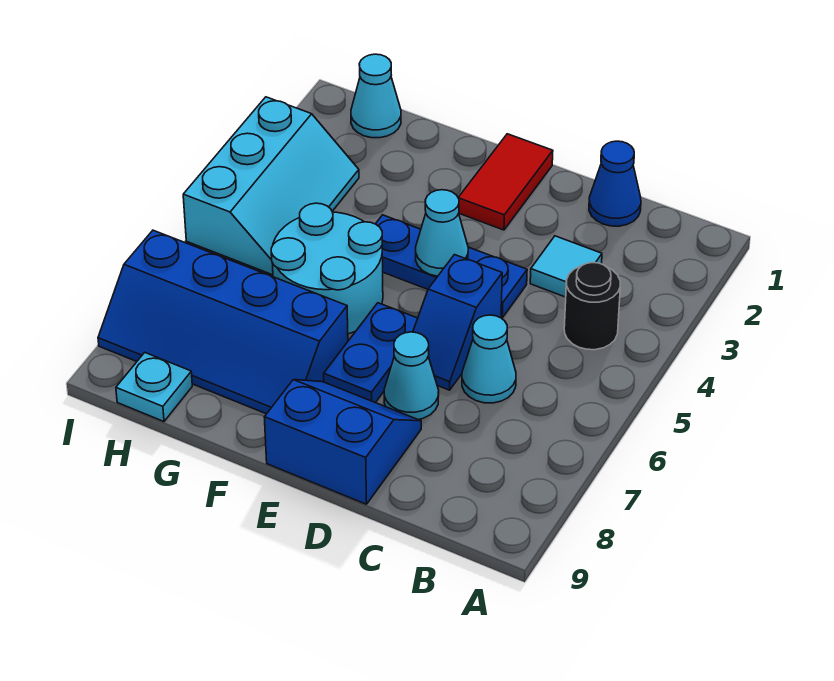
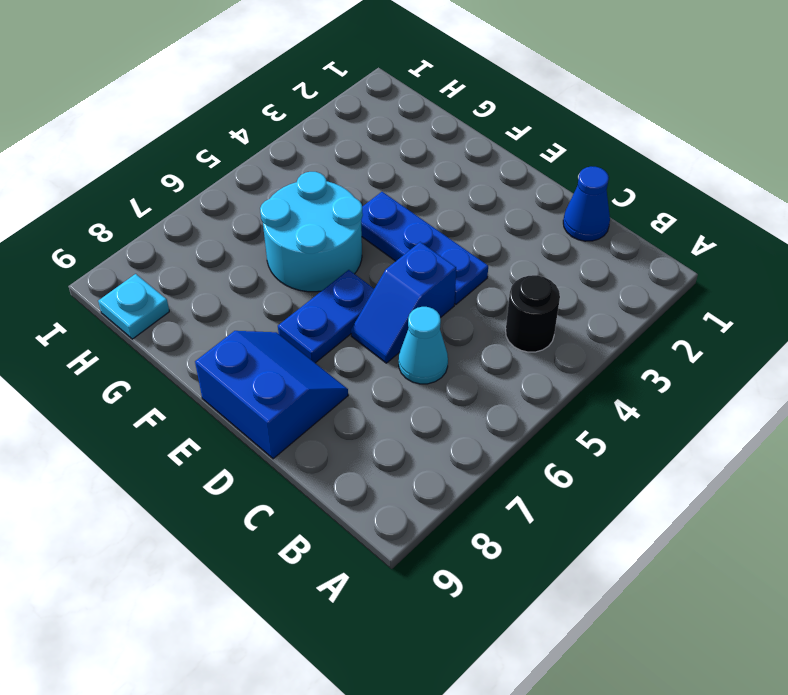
none -> cyan tile C3 level 1
none -> cyan cone D7 level 1
none -> red tile E1:E2 level 1

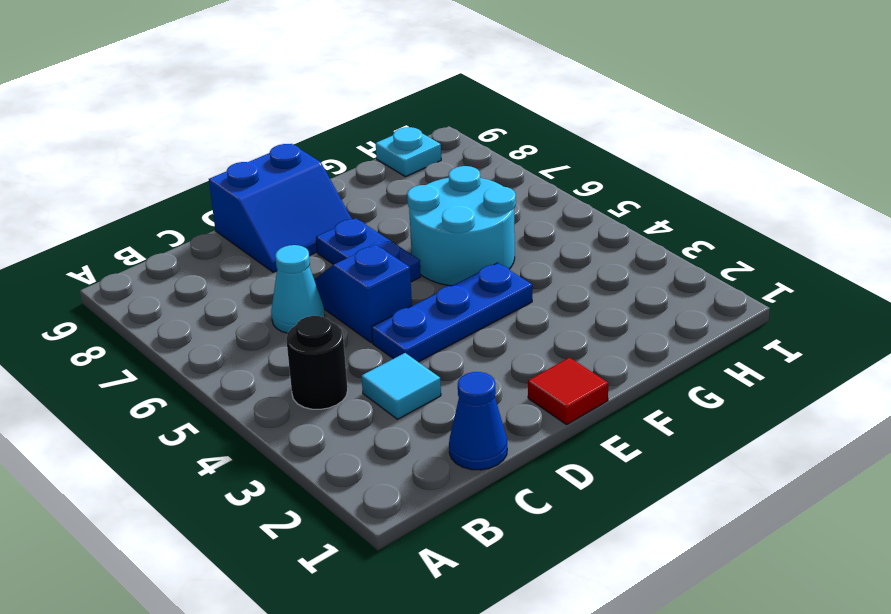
red tile E1 level 1 -> red tile E1:E2 level 1
none -> cyan cone D7 level 1
none -> blue slope F7:I8 level 1 top 7
none -> cyan cone H1 level 1

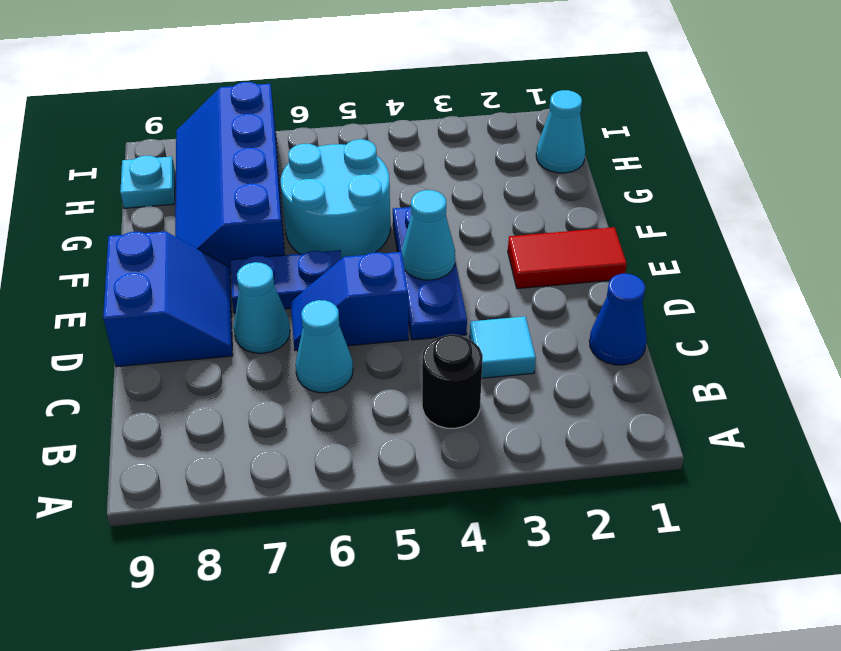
none -> cyan slope H3:I5 level 1 top I

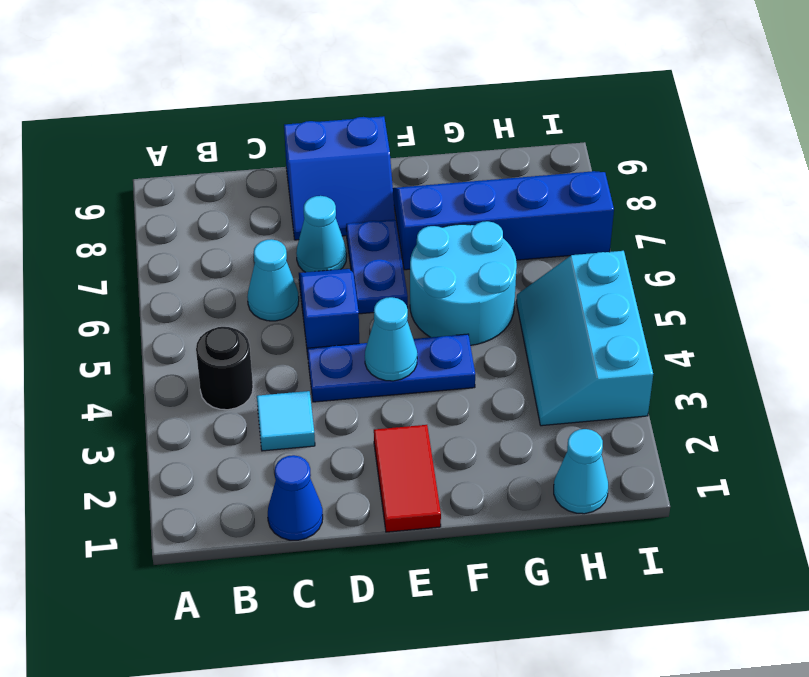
none -> cyan plate H9 level 1

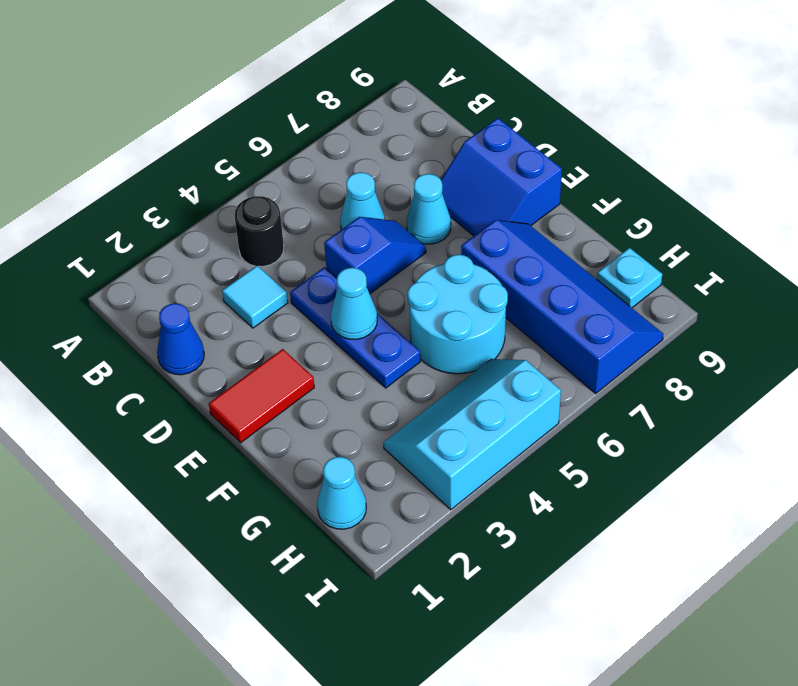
none -> blue plate E6:E7 level 1

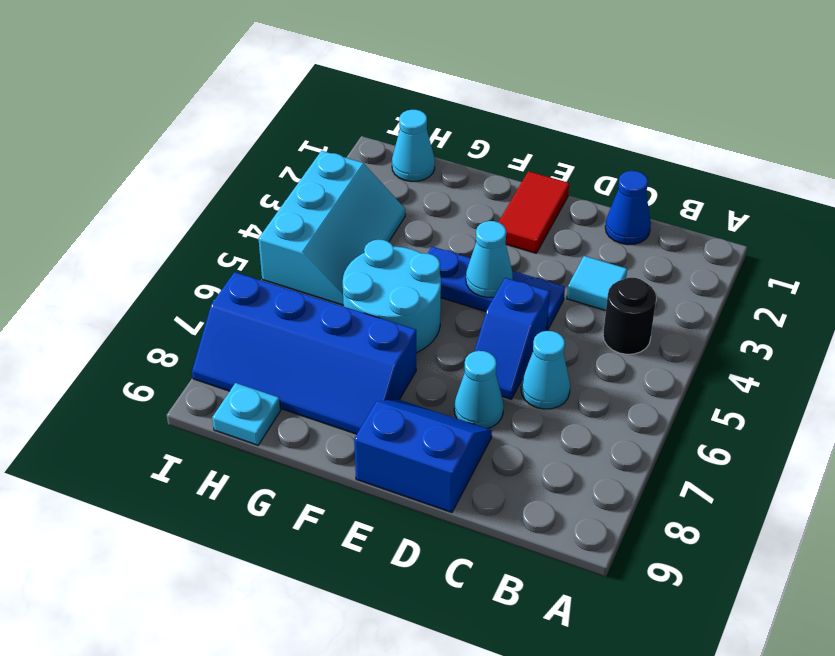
none -> blue plate E6:E7 level 1

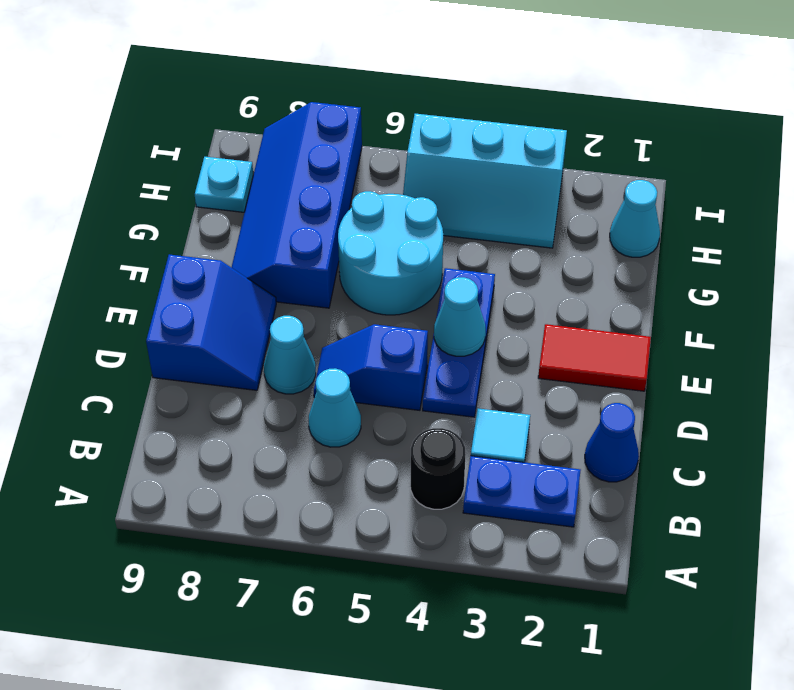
blue plate B2:B3 level 1 -> blue plate E6:E7 level 1

